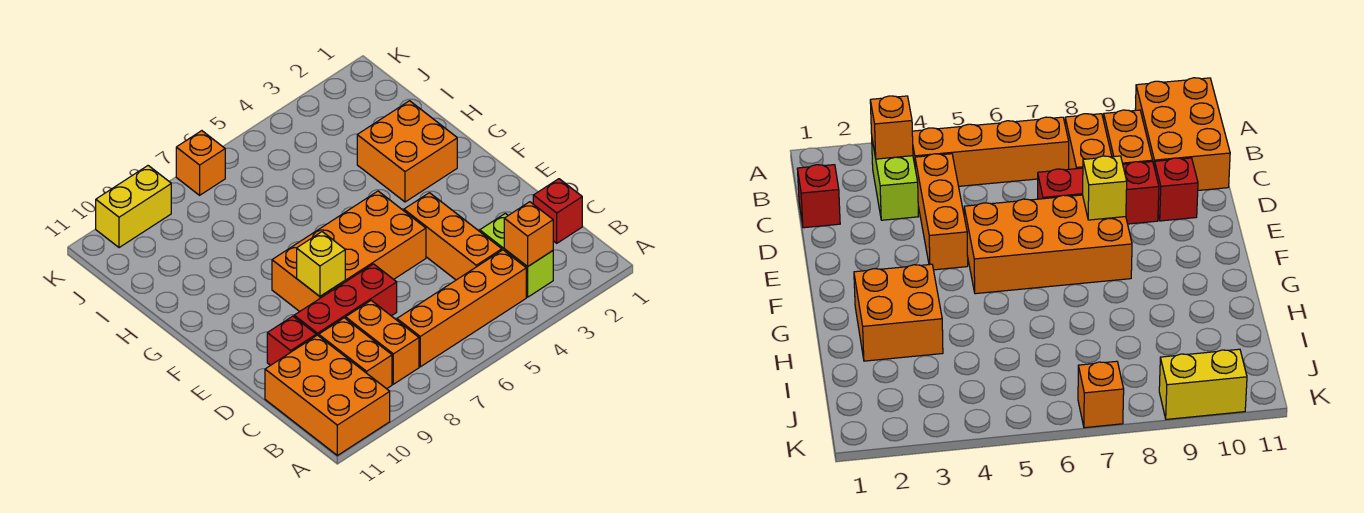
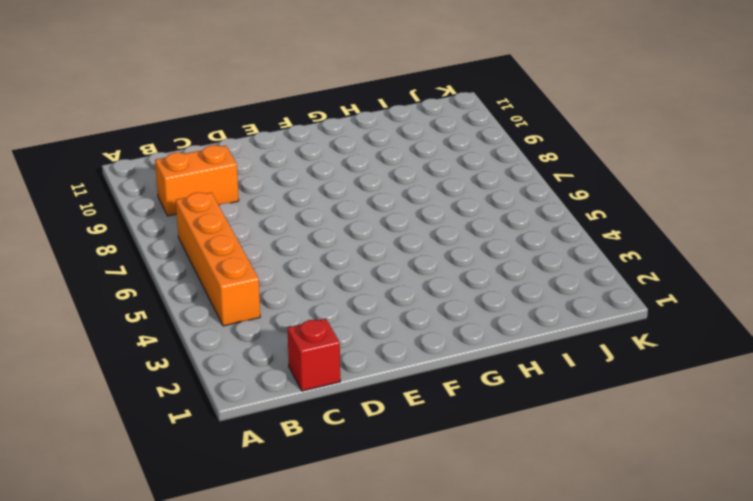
none -> orange brick A10:C11 level 1
none -> lime brick B3:C3 level 1
none -> orange brick B8:C8 level 1

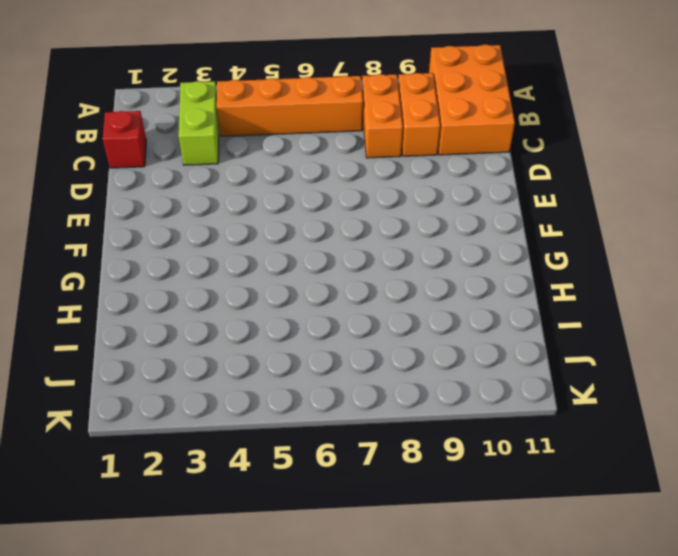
none -> orange brick C4:E4 level 1
none -> red brick D7:D9 level 1
none -> red brick D10 level 1

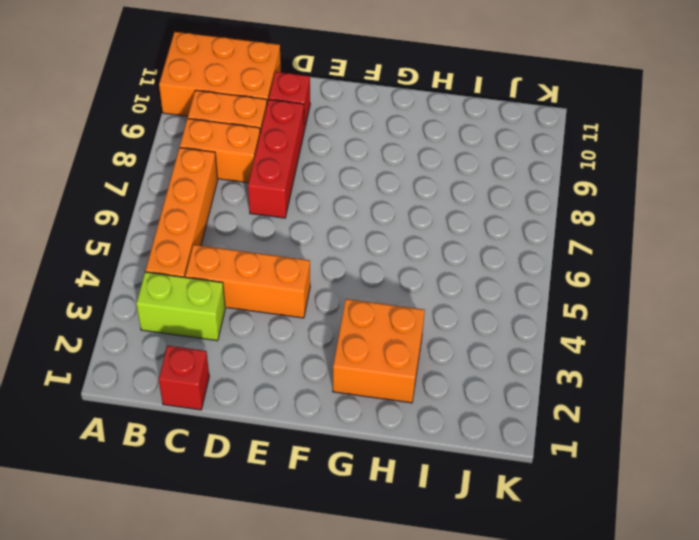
none -> orange brick E5:F8 level 1
none -> orange brick K7 level 1
none -> yellow brick K9:K10 level 1

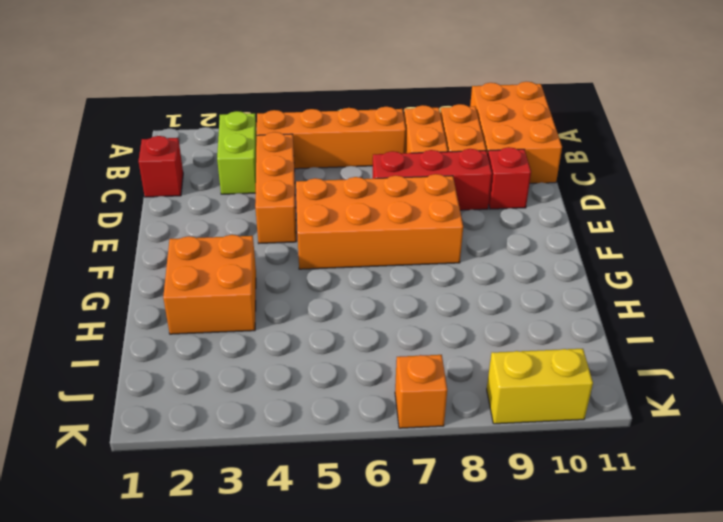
none -> orange brick B3 level 2
none -> yellow brick E8 level 2

